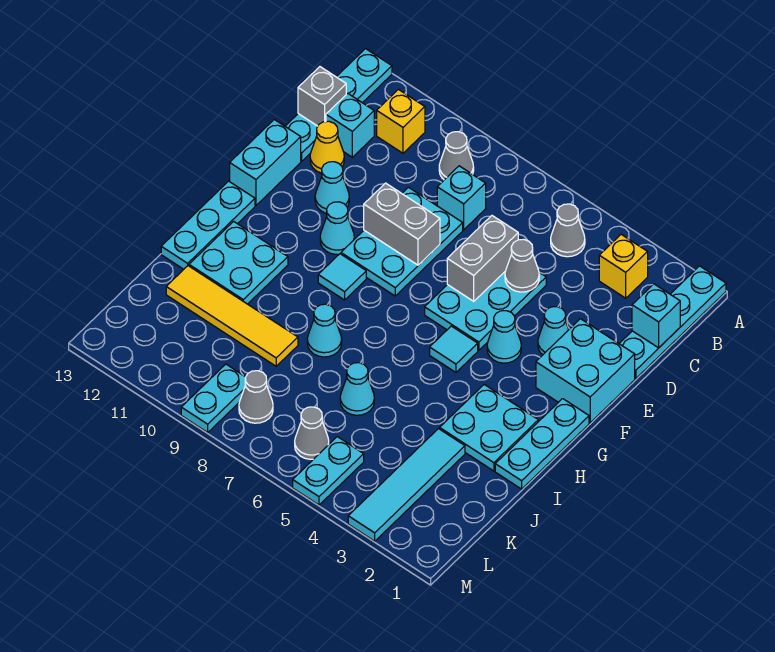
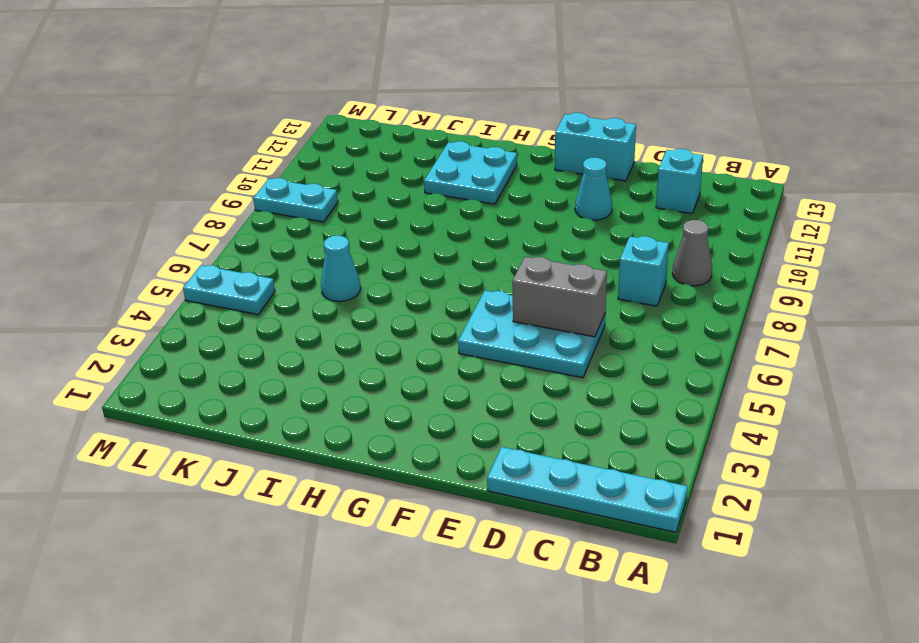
none -> cyan plate A13:D13 level 1
none -> yellow brick B3 level 1
none -> grey cone B5 level 1
none -> yellow brick B11 level 1

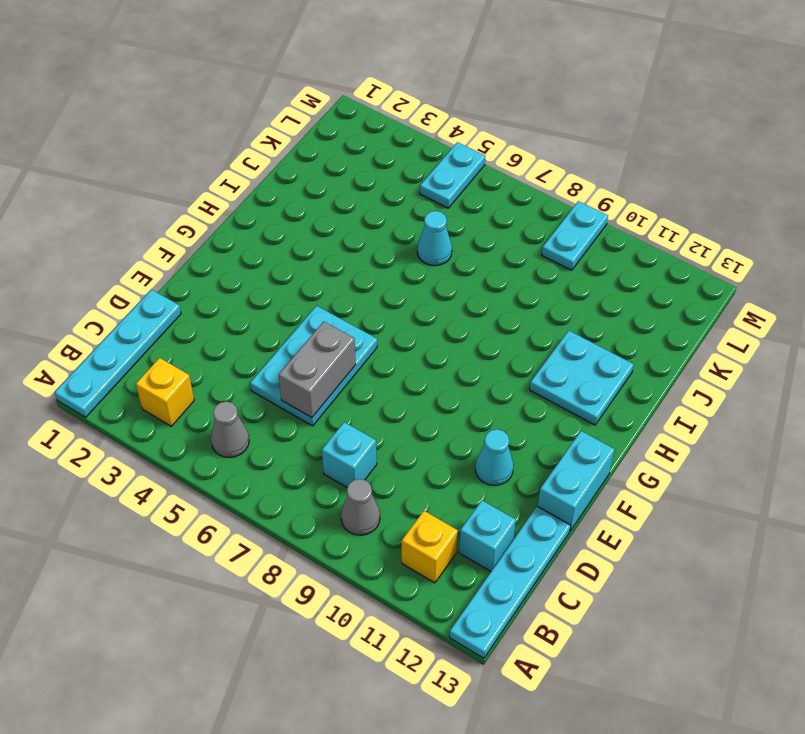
none -> cyan plate D8:F9 level 1
none -> yellow cone D12 level 1
none -> cyan brick E1:F2 level 1
none -> cyan cone E3 level 1

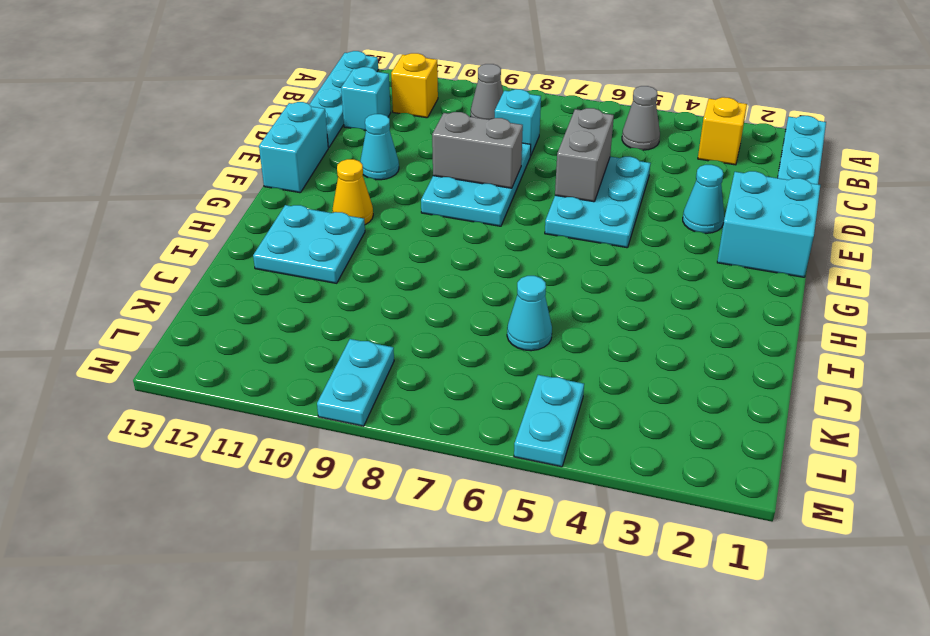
yellow cone G11 level 1 -> yellow cone D12 level 1
none -> cyan cone F4 level 1
none -> cyan cone F10 level 1
none -> cyan plate G1:I1 level 1
none -> cyan tile G5 level 1

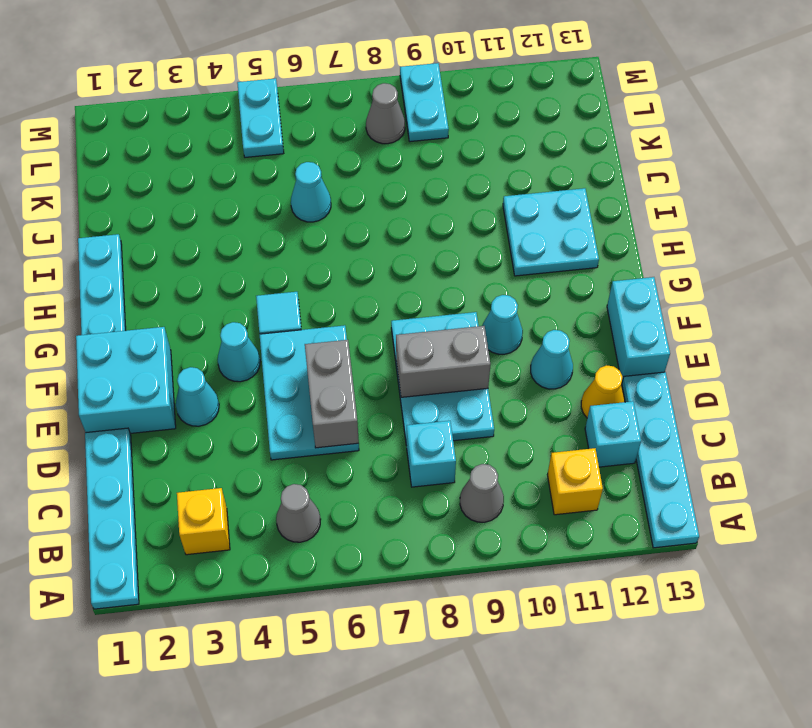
none -> cyan tile G9 level 1
none -> cyan plate G13:I13 level 1
none -> cyan plate H2:I3 level 1
none -> cyan cone I8 level 1

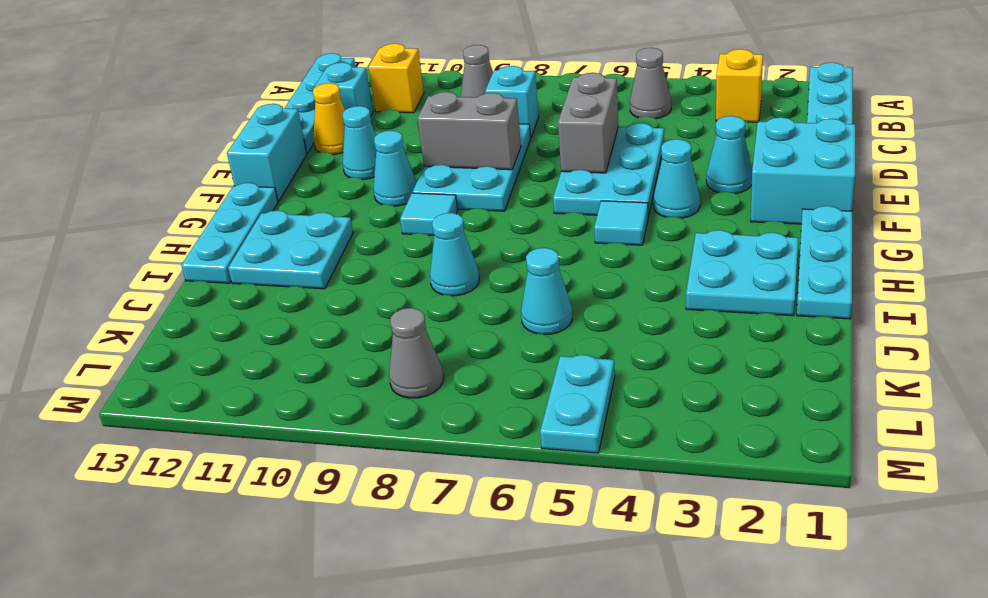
none -> cyan tile J3:M3 level 1
none -> yellow tile J9:J12 level 1
none -> grey cone L6 level 1
none -> cyan plate L9:M9 level 1

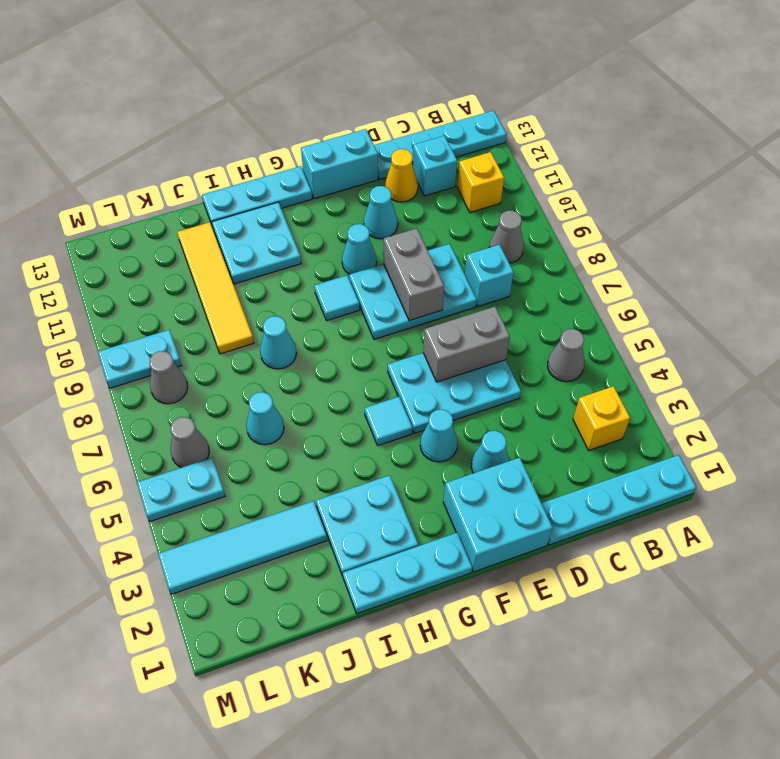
none -> cyan brick C1 level 2
none -> grey brick C13 level 2
none -> grey cone D5 level 2

